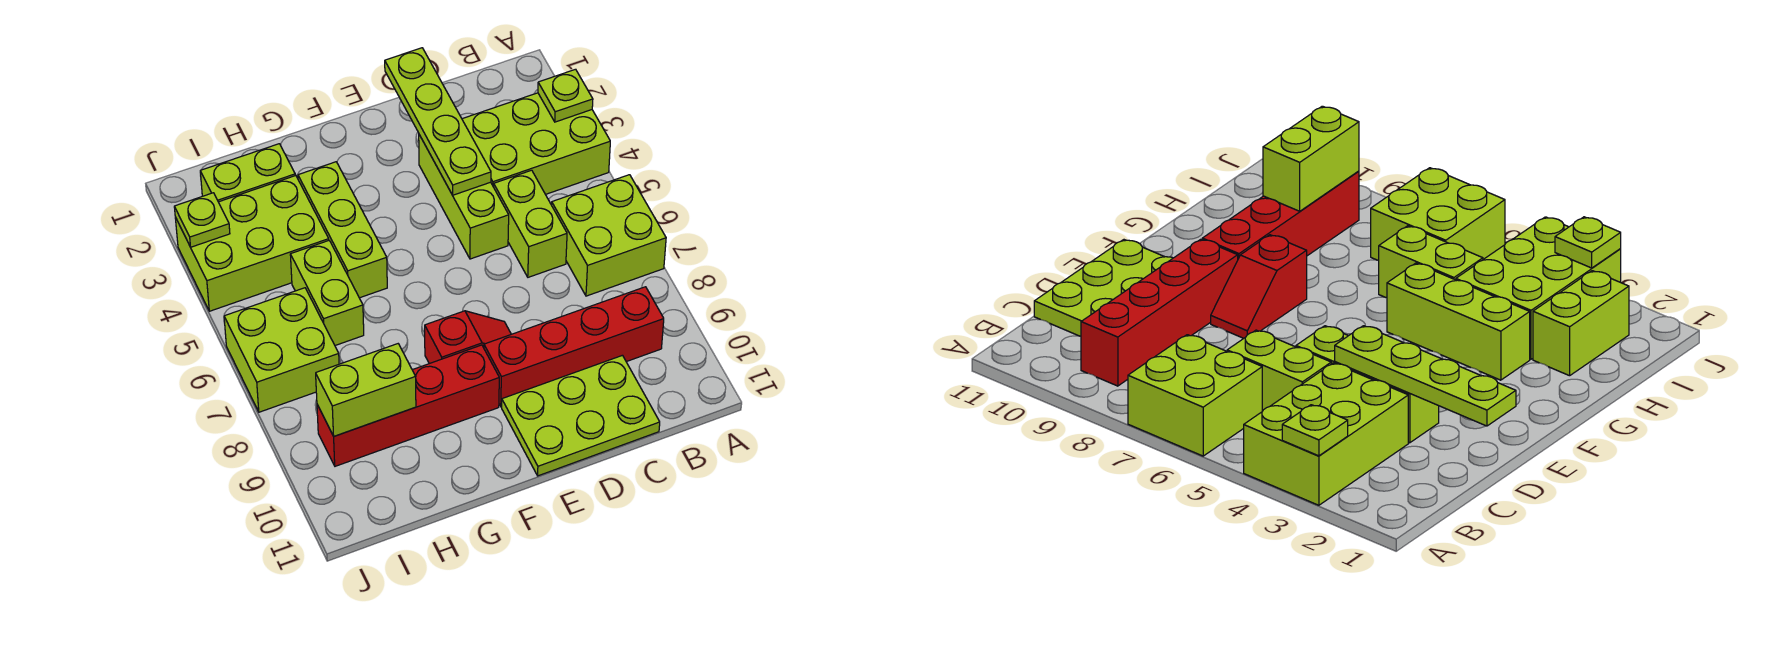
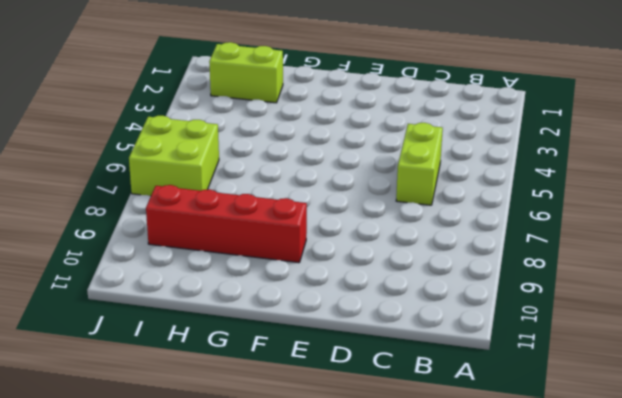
none -> lime brick A3:C4 level 1
none -> lime brick A6:B7 level 1
none -> red brick B9:E9 level 1

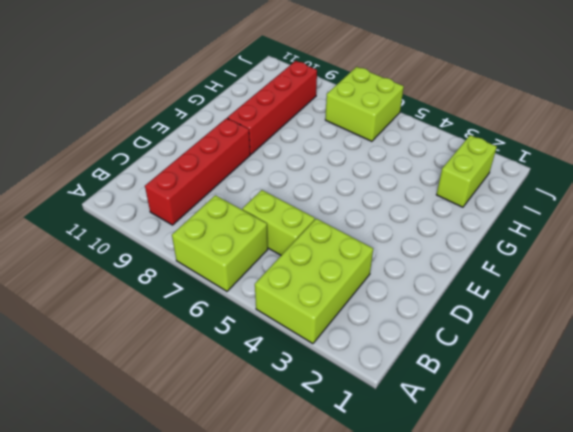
none -> lime plate C10:E11 level 1
none -> lime brick D3:D5 level 1
none -> red slope E8:F8 level 1 top F

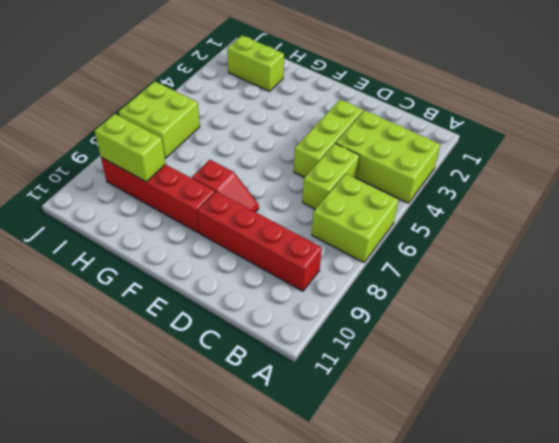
none -> lime plate C10:E11 level 1
none -> lime brick G3:G5 level 1
none -> lime brick H3:J4 level 1

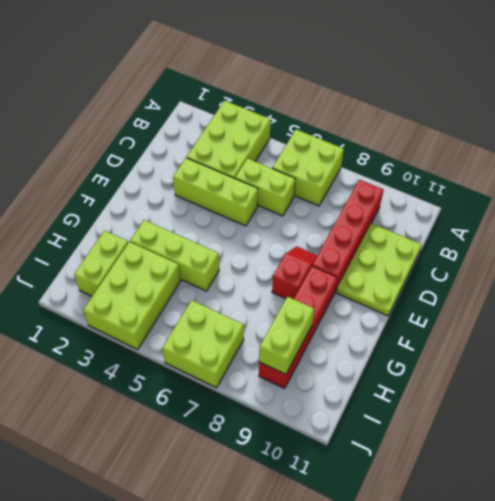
none -> lime brick H5:H6 level 1
none -> lime plate A3 level 2
none -> lime plate D1:D4 level 2

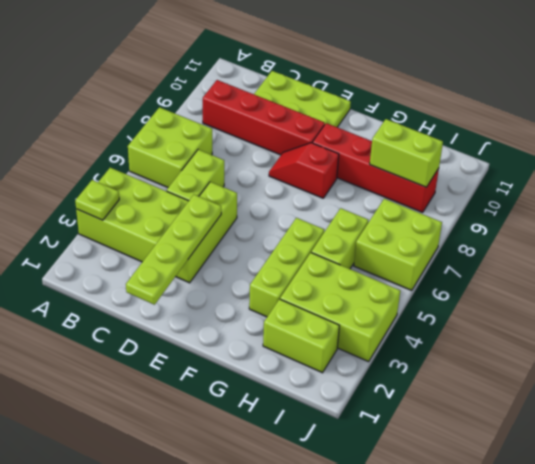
none -> lime plate J3 level 2

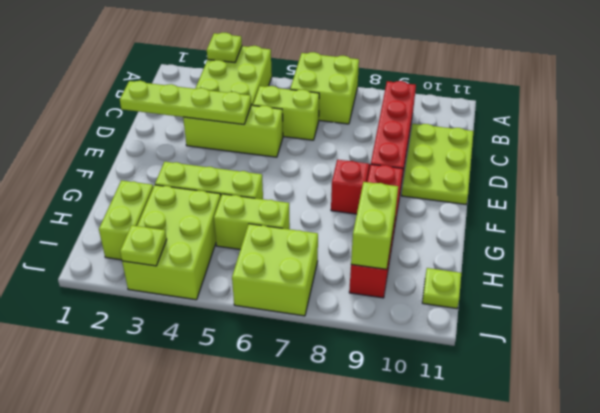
lime plate I11 level 1 -> none

